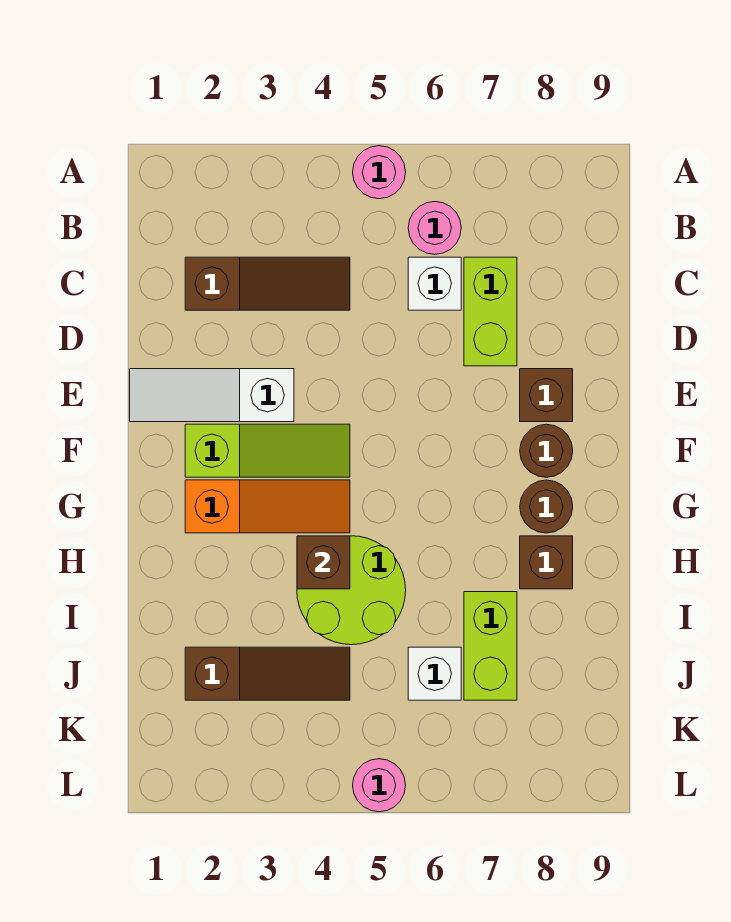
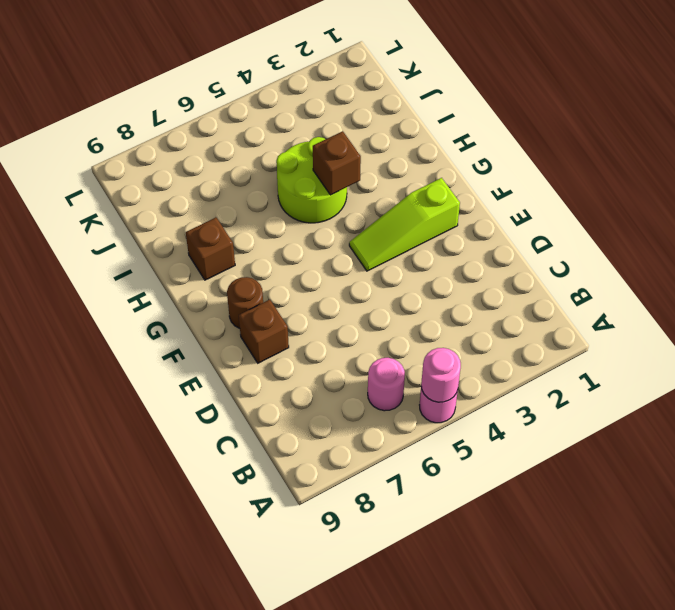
pink round brick A5 level 2 -> pink round brick L5 level 1
none -> brown slope C2:C4 level 1 top 2
none -> white brick C6 level 1
none -> lime brick C7:D7 level 1

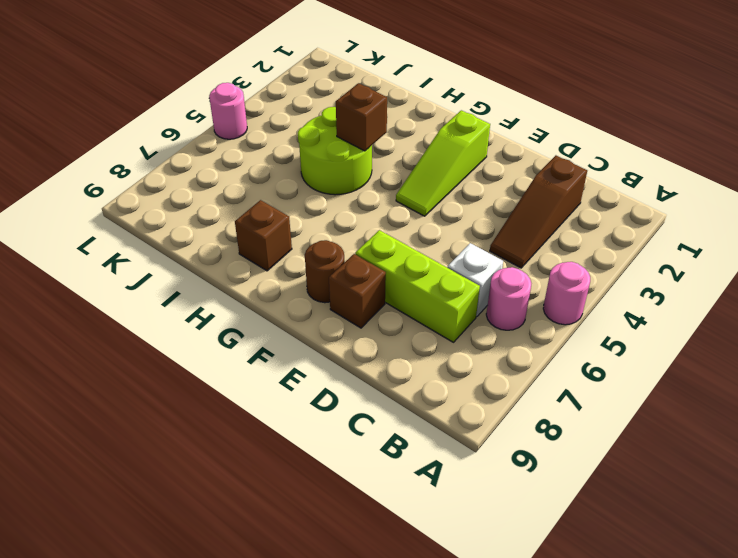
lime brick C7:E7 level 1 -> lime brick C7:D7 level 1
none -> white slope E1:E3 level 1 top 3
none -> orange slope G2:G4 level 1 top 2
none -> brown round brick G8 level 1

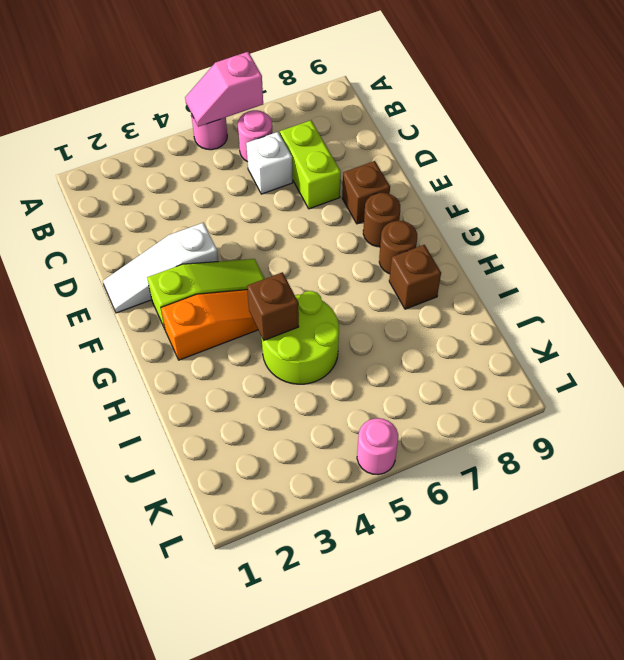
pink slope A5:A6 level 2 top 6 -> none
none -> brown slope C2:C4 level 1 top 2
none -> lime brick I7:J7 level 1
none -> brown slope J2:J4 level 1 top 2

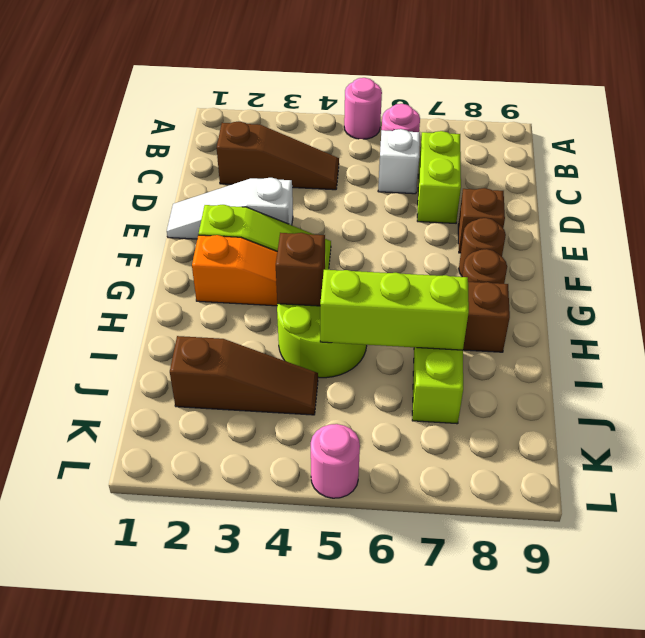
lime brick I5:I7 level 2 -> none
none -> white brick J6 level 1

